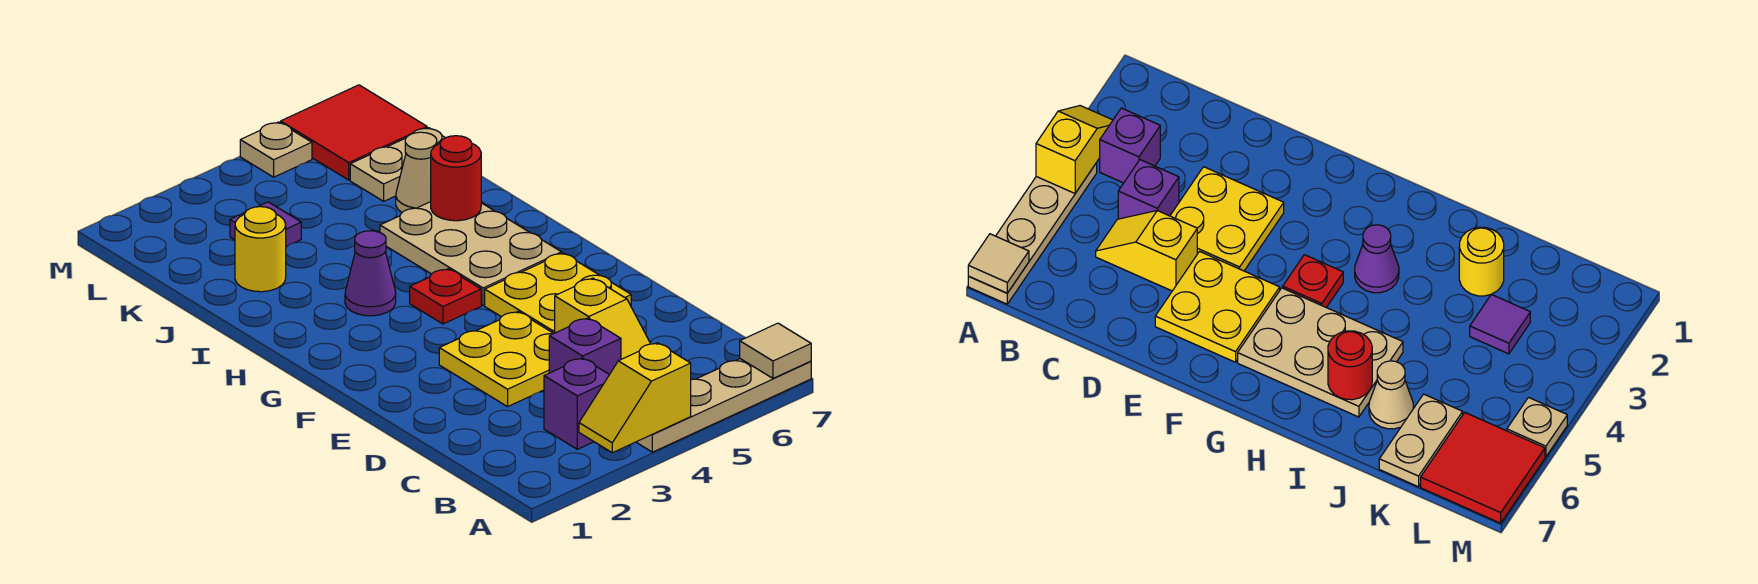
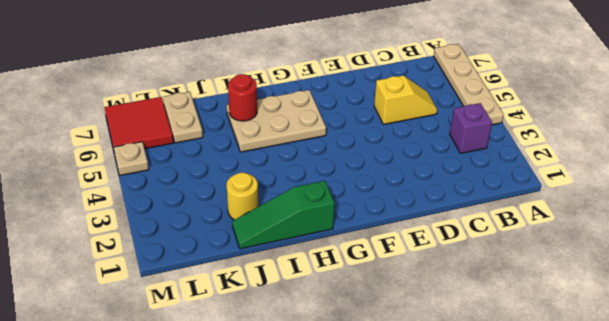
green slope H1:J1 level 1 top H -> none
none -> purple brick C4 level 1
none -> yellow plate D3:E4 level 1
none -> yellow plate E5:F6 level 1

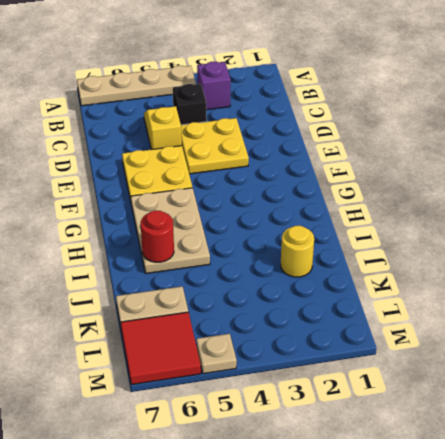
black brick C4 level 1 -> purple brick C4 level 1
none -> red plate G4 level 1
none -> purple cone H3 level 1
none -> tan cone J6 level 1

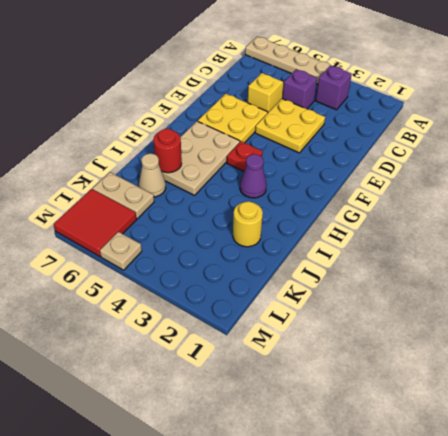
none -> purple tile K3 level 1
none -> yellow slope A3:A4 level 2 top 4
none -> tan tile A7 level 2

